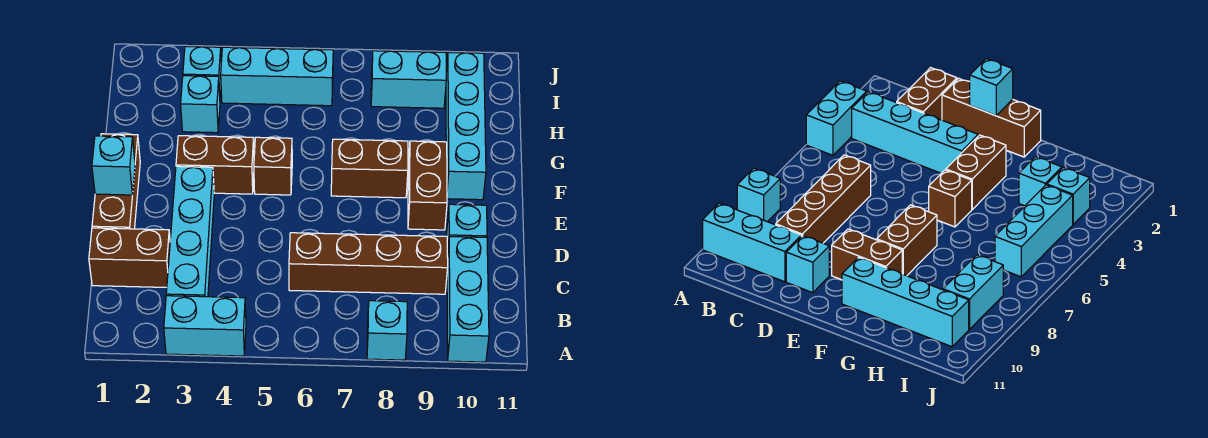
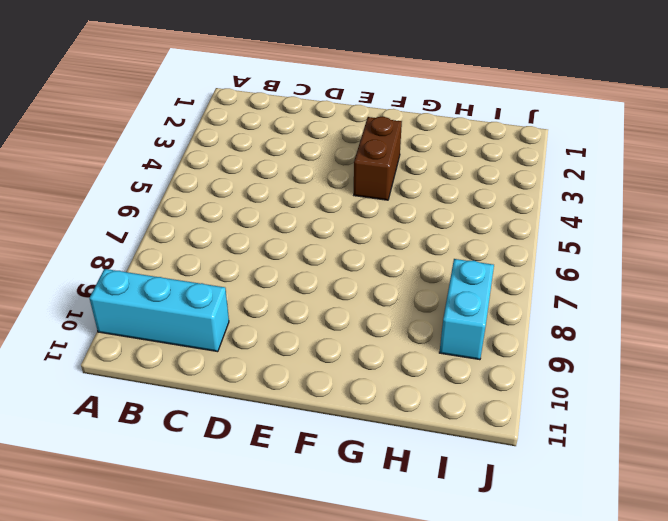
none -> cyan brick A3:A4 level 1
none -> cyan brick A8 level 1
none -> cyan brick B3:E3 level 1

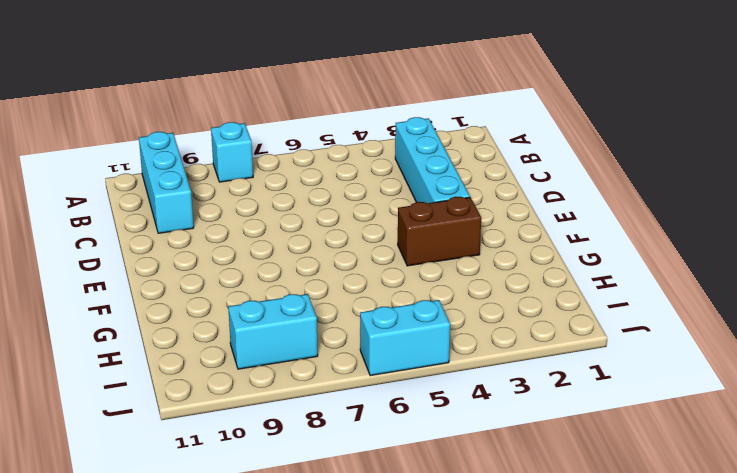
cyan brick J5:J6 level 1 -> cyan brick A3:A4 level 1
none -> brown brick C1:C2 level 1
none -> brown brick C6:C9 level 1
none -> brown brick D1:F1 level 1

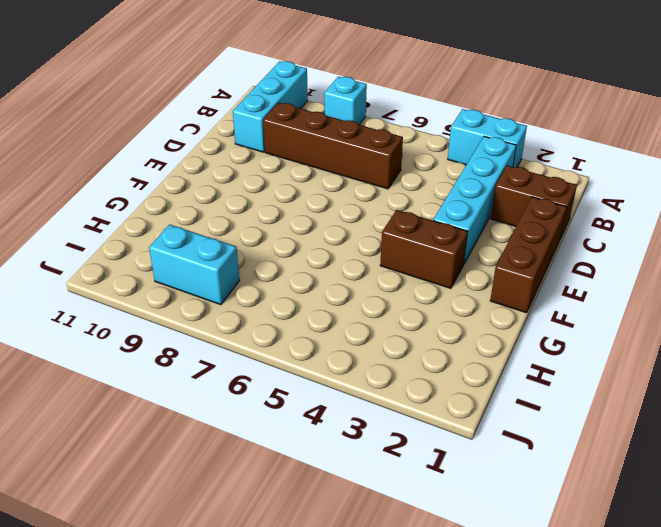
none -> cyan brick D10 level 1
none -> brown brick E9:F9 level 1
none -> brown brick F5 level 1

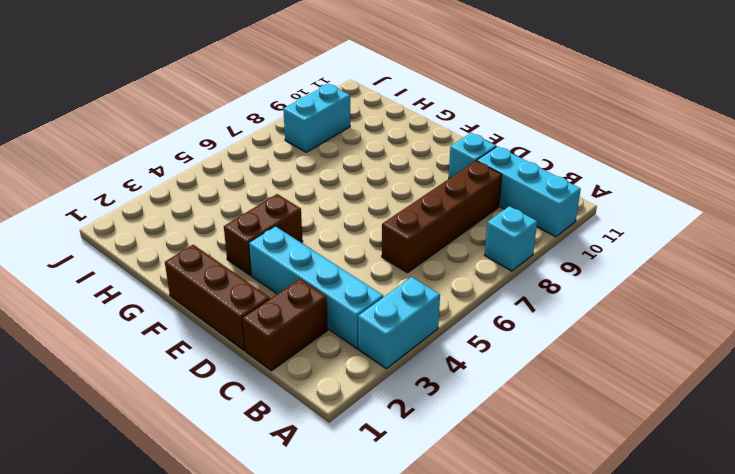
none -> brown brick E9:F9 level 1
none -> brown brick F5 level 1
none -> brown brick F7:F8 level 1

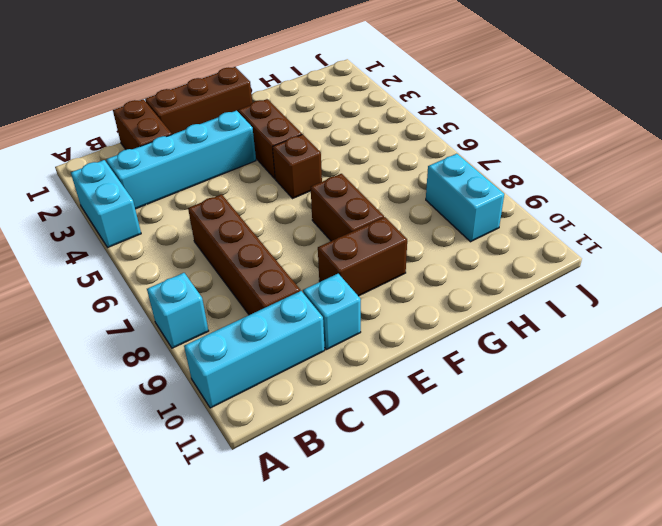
none -> cyan brick F10:I10 level 1
none -> cyan brick H3 level 1
none -> cyan brick I3 level 1

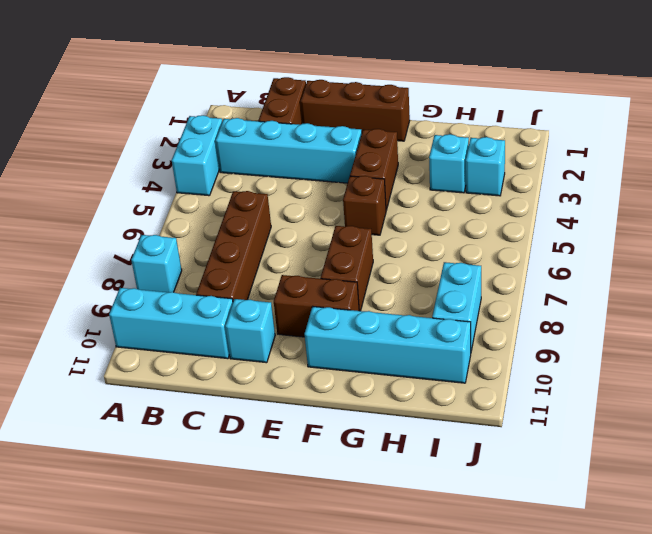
none -> cyan brick I4:I6 level 1
none -> cyan brick E1 level 2

